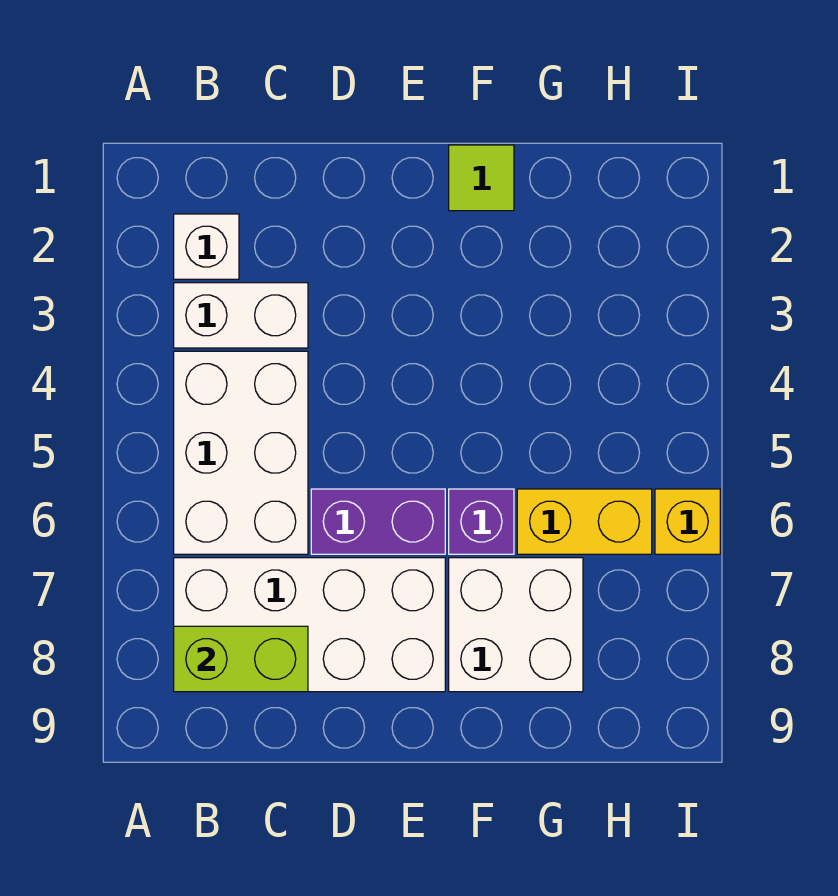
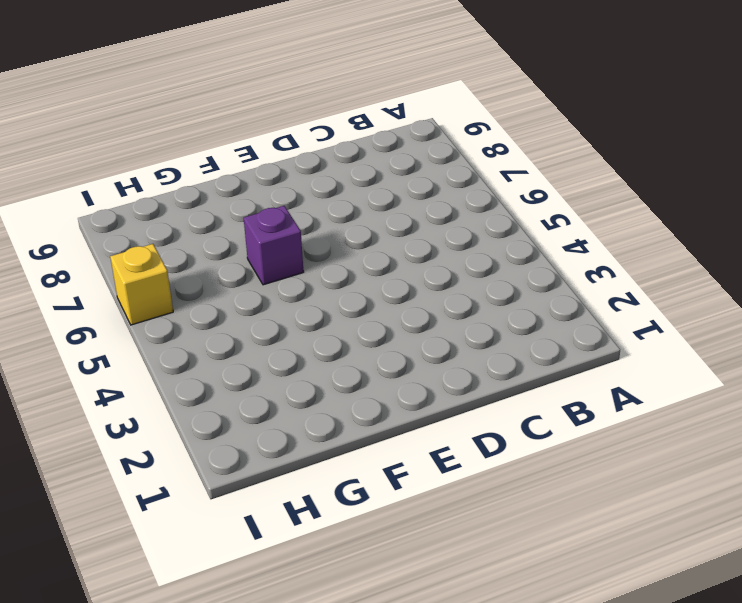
none -> white brick B2 level 1
none -> white brick B3:C3 level 1

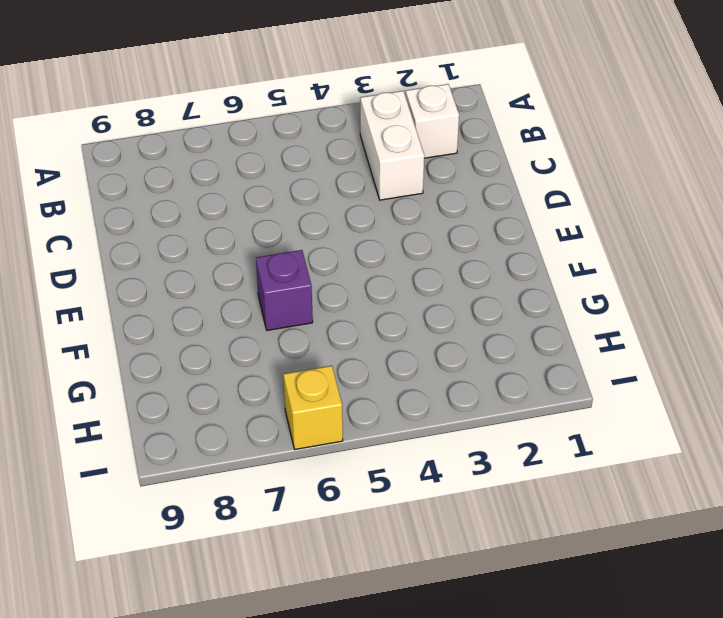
none -> white brick B4:C6 level 1
none -> white brick B7:E8 level 1

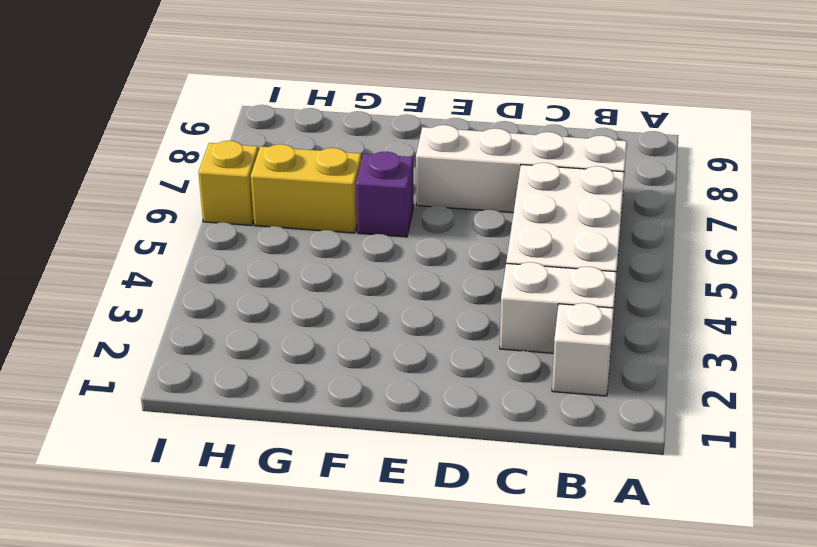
white brick B7:E7 level 1 -> white brick B7:E8 level 1
none -> purple brick D6:E6 level 1
none -> lime tile F1 level 1

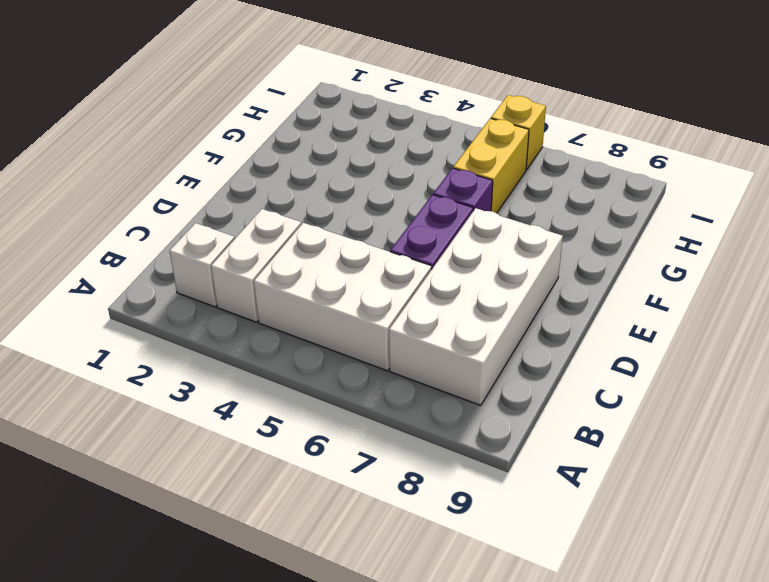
none -> lime tile F1 level 1
none -> white brick F7:G8 level 1

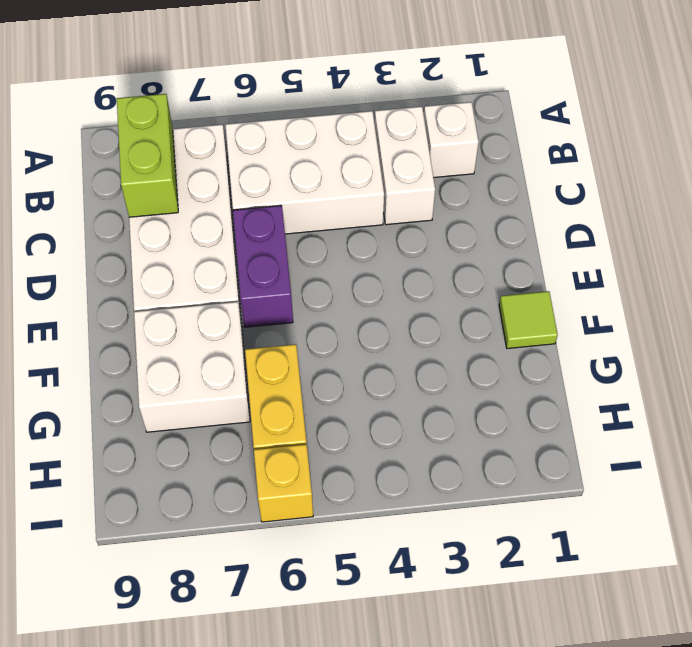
none -> purple brick F6 level 1

